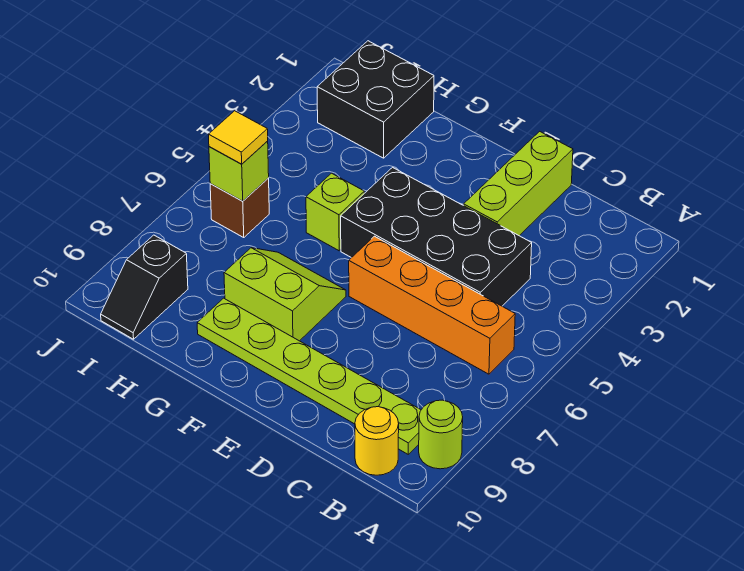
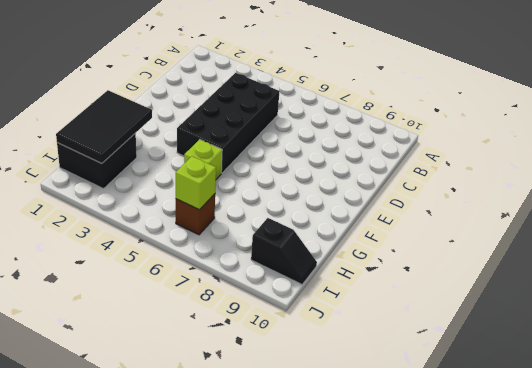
black tile G1:I2 level 2 -> none
none -> lime round brick A9 level 1
none -> orange brick B6:E6 level 1
none -> lime plate B9:G9 level 1

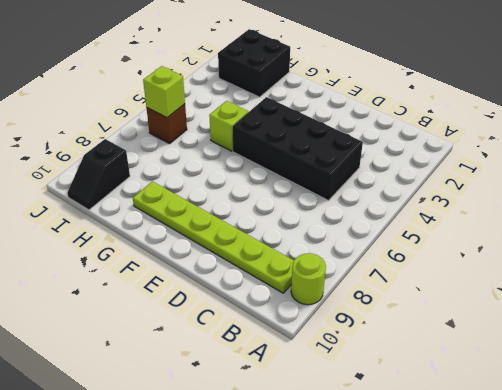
none -> orange brick B6:E6 level 1
none -> yellow round brick B10 level 1
none -> lime brick D1:D3 level 1

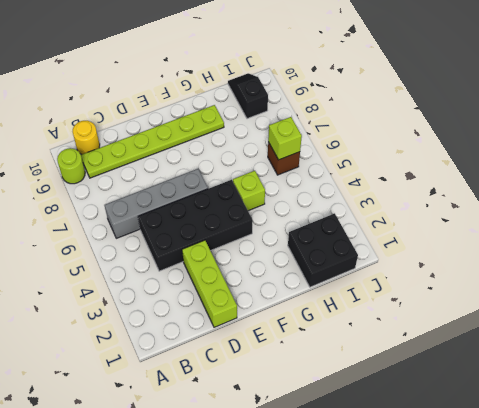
grey brick B6:E6 level 1 -> orange brick B6:E6 level 1
none -> lime slope F7:G8 level 1 top 8
none -> yellow tile I6 level 3

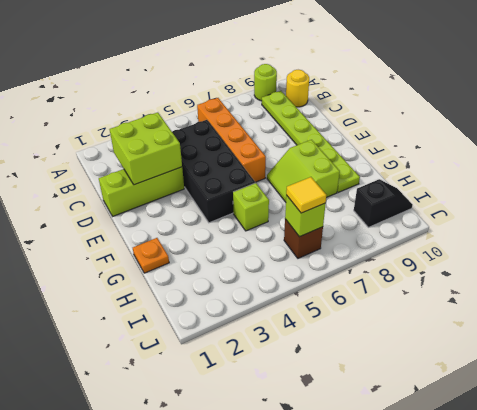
lime brick C2:D3 level 2 -> none
orange plate G1 level 1 -> none
none -> black brick H1:I2 level 1

